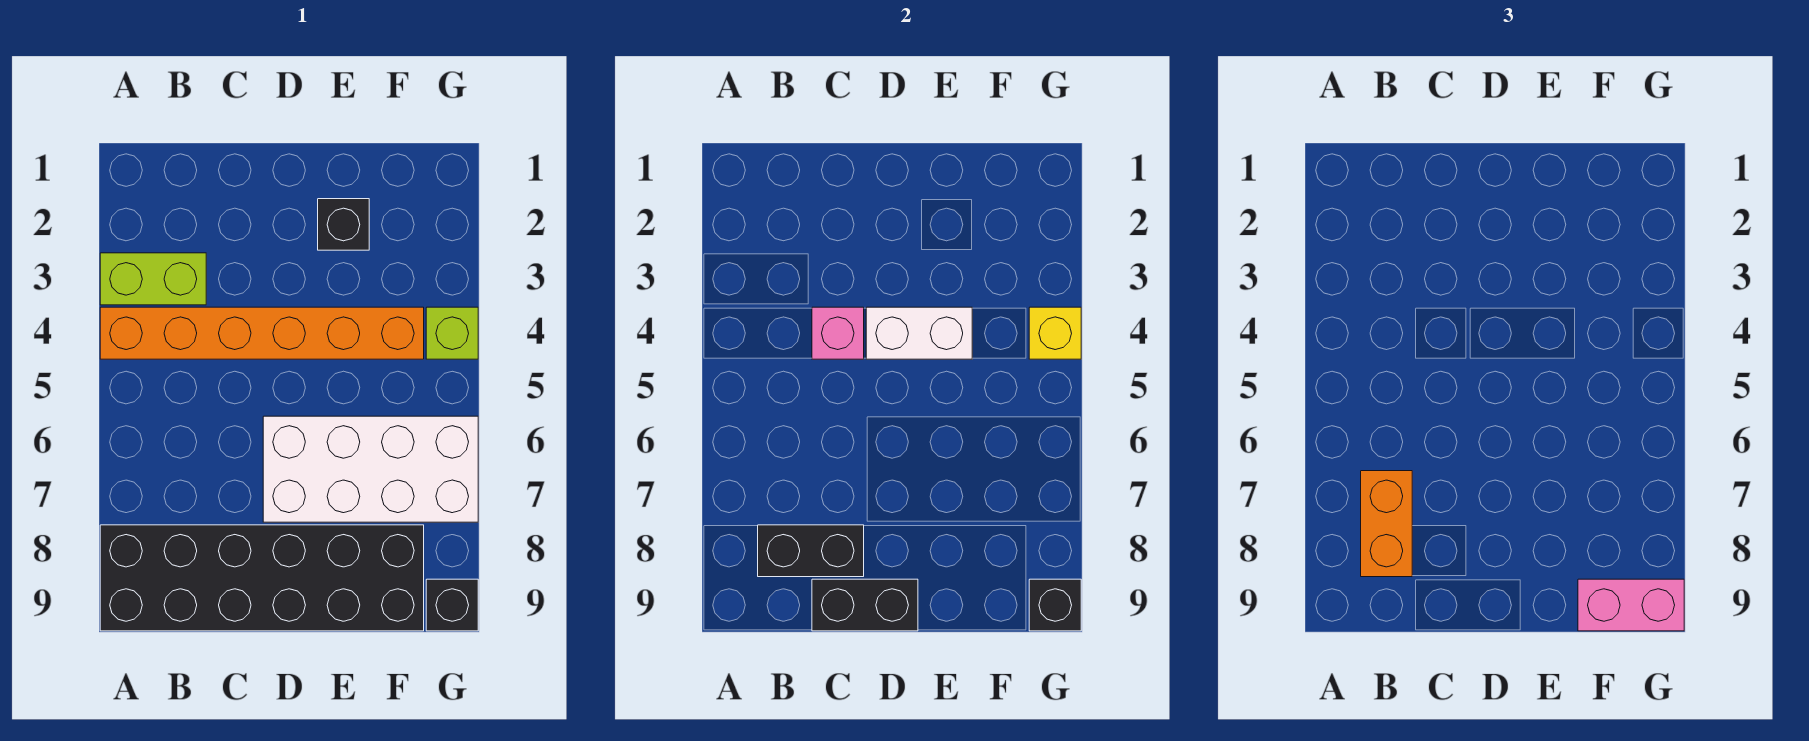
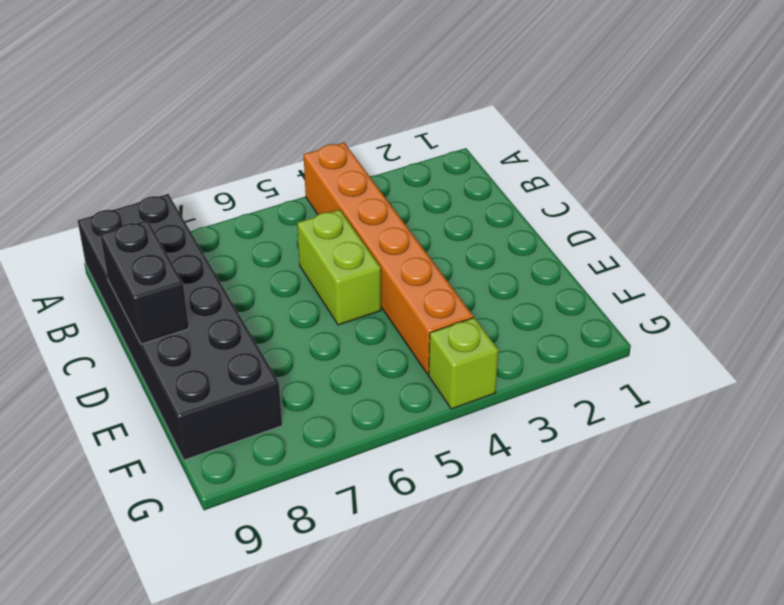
lime brick C5:D5 level 1 -> lime brick A3:B3 level 1
none -> white brick D6:G7 level 1
none -> black brick E2 level 1
none -> black brick G9 level 1

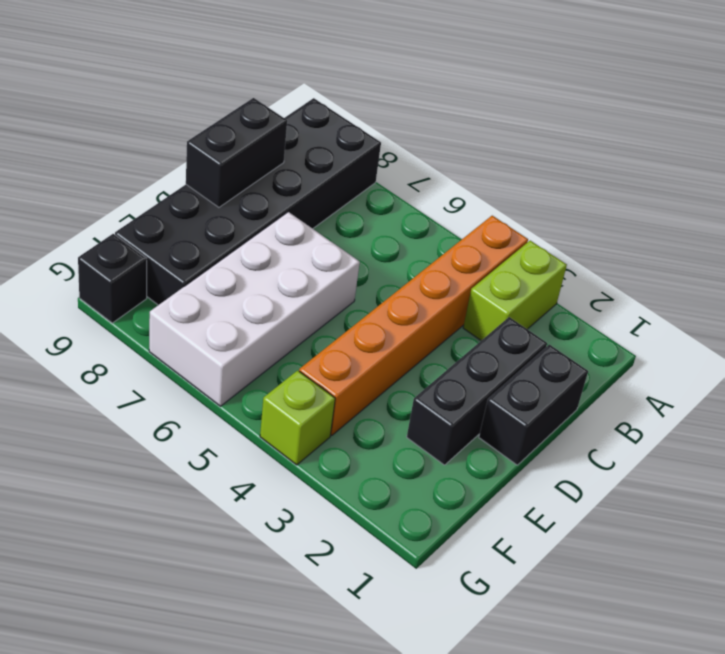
black brick C1:D1 level 1 -> black brick B8:C8 level 2
black brick C2:E2 level 1 -> black brick E2 level 1
none -> pink brick C4 level 2
none -> white brick D4:E4 level 2
none -> yellow brick G4 level 2

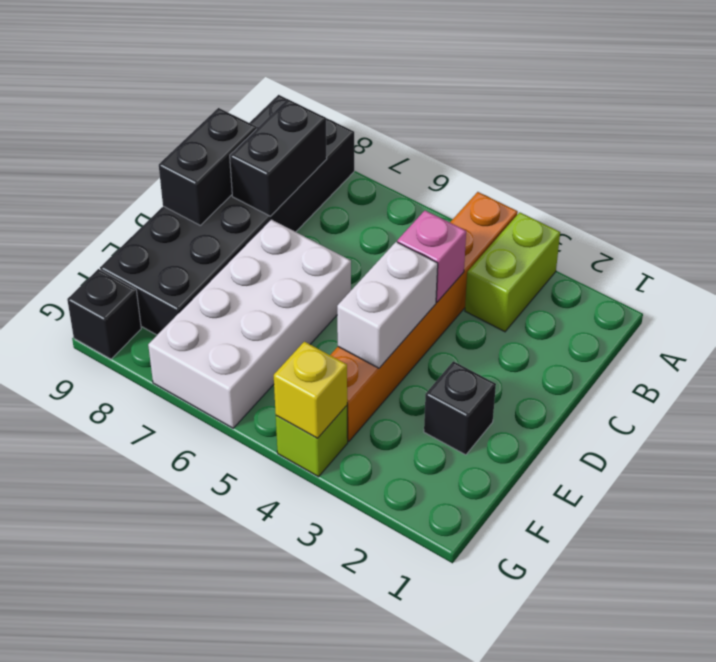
none -> black brick G9 level 2
none -> orange brick B7:B8 level 3
none -> pink brick F9:G9 level 3

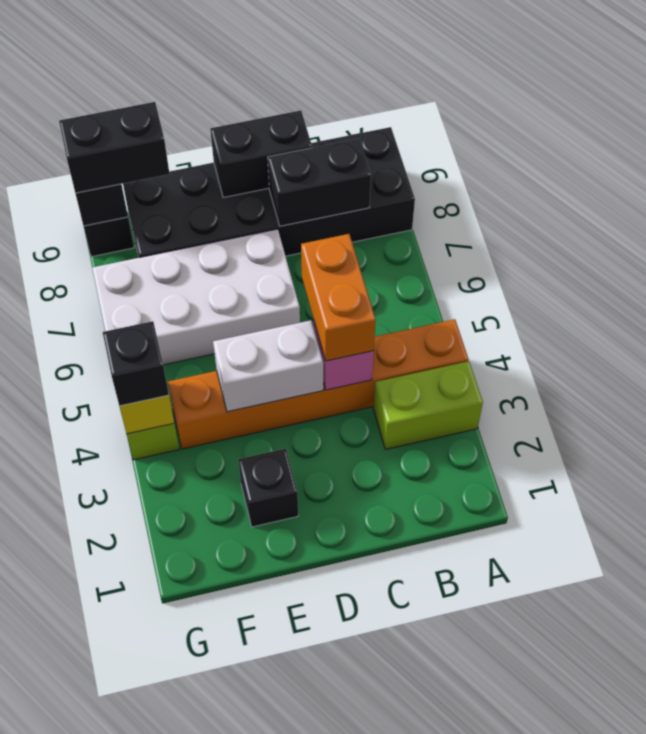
orange brick C4:C5 level 3 -> orange brick B7:B8 level 3
black brick F9:G9 level 3 -> pink brick F9:G9 level 3
black brick G4 level 3 -> none

